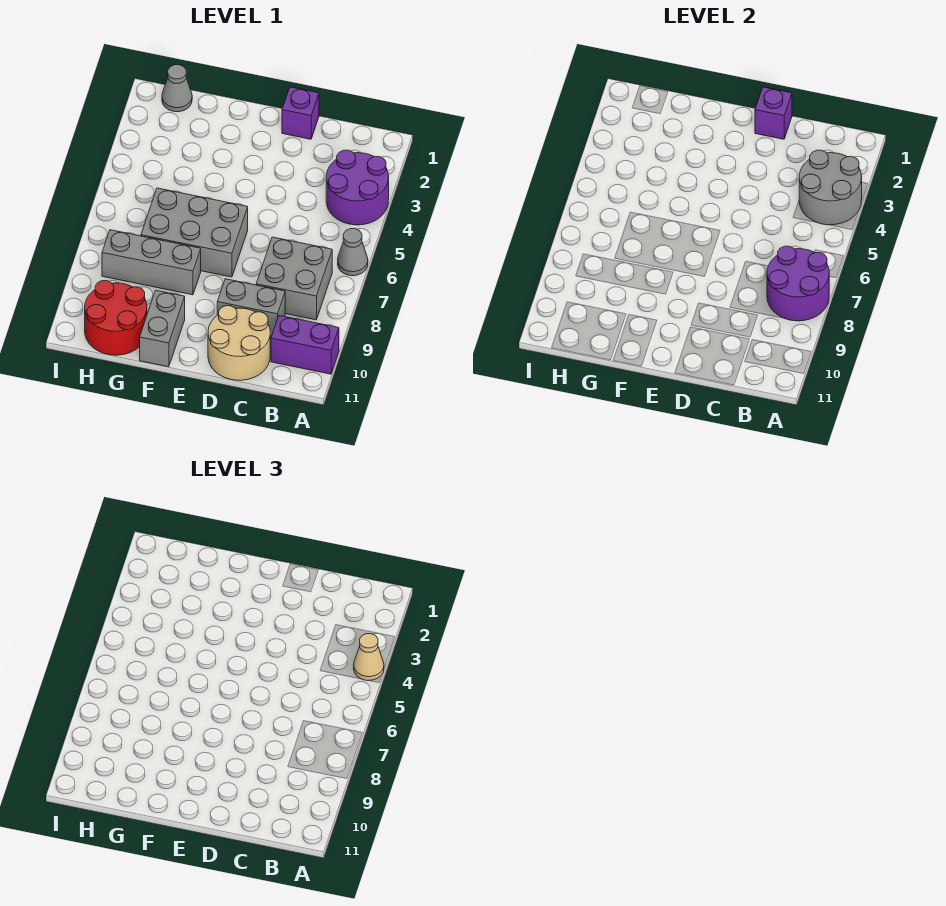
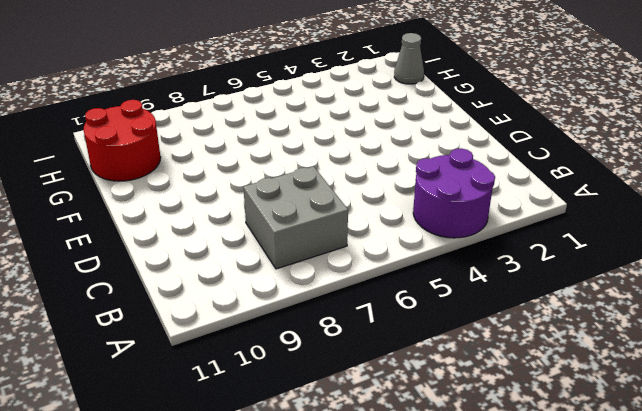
none -> grey cone A6 level 1
none -> purple brick A10:B10 level 1
none -> grey brick C9:D9 level 1

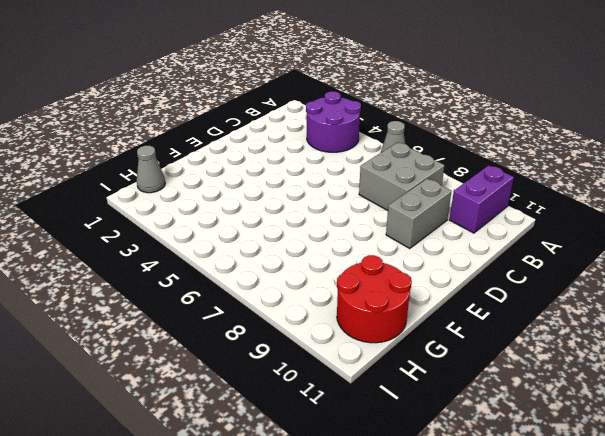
none -> tan round brick C10:D11 level 1
none -> purple brick D1 level 1
none -> grey brick E6:G7 level 1

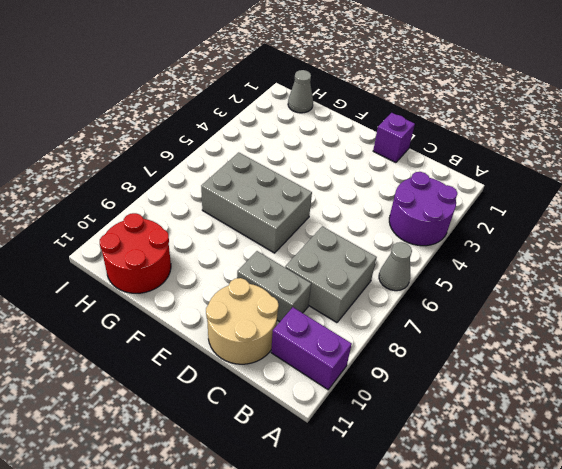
none -> grey brick F8:H8 level 1
none -> grey brick F10:F11 level 1
none -> grey round brick A3:B4 level 2

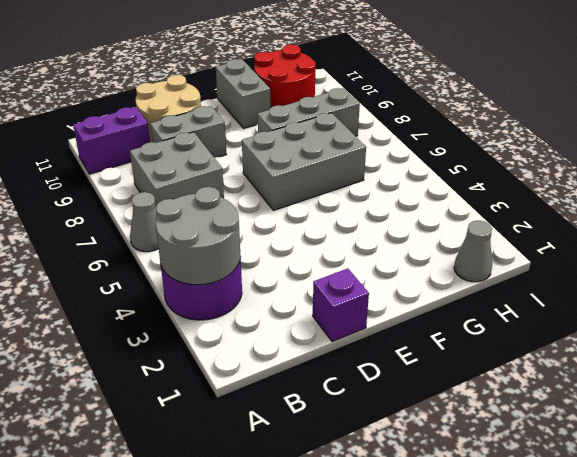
none -> purple round brick A7:B8 level 2
none -> purple brick D1 level 2
none -> tan cone A4 level 3

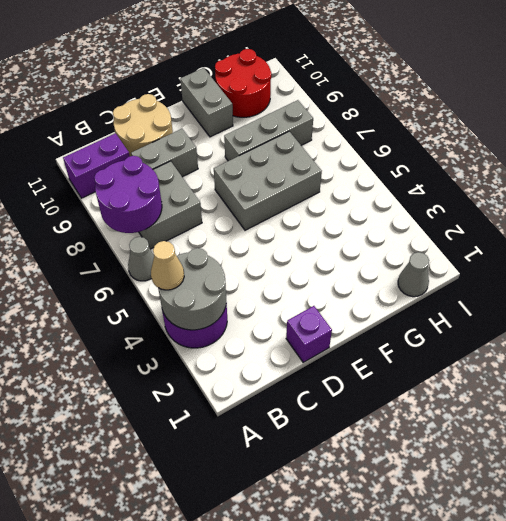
none -> purple brick D1 level 2

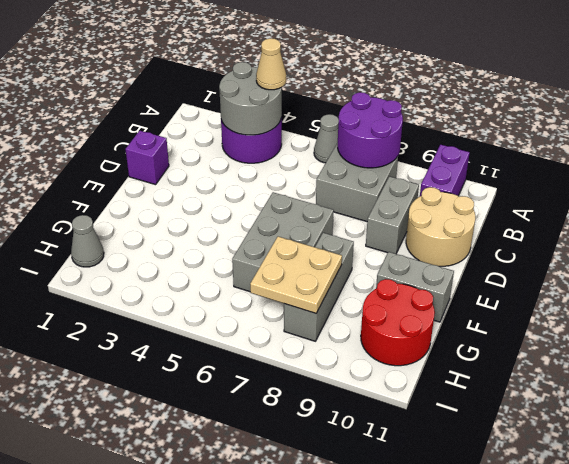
tan plate G7:H8 level 2 -> none
none -> purple brick D1 level 2

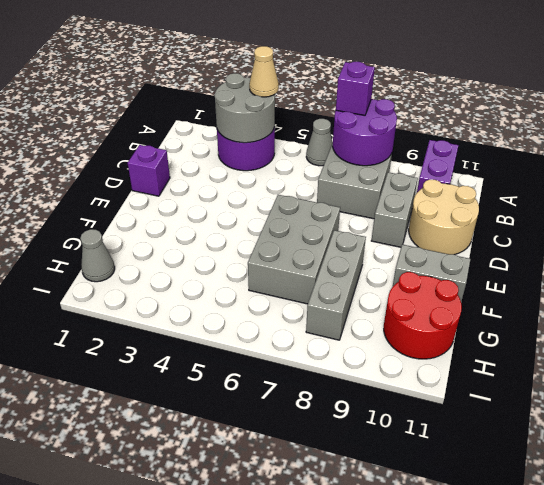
purple brick A7 level 3 -> purple brick D1 level 2

